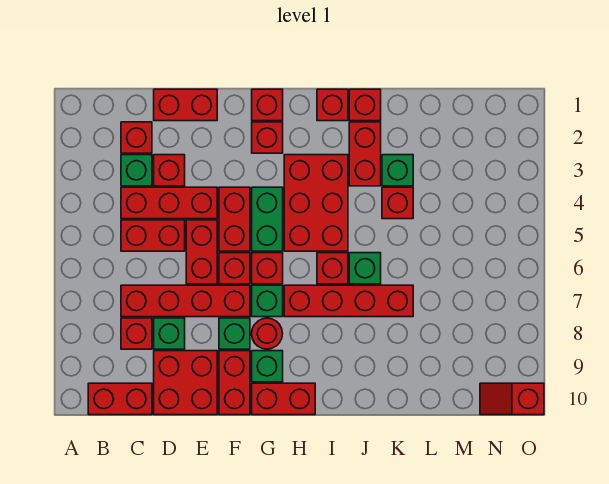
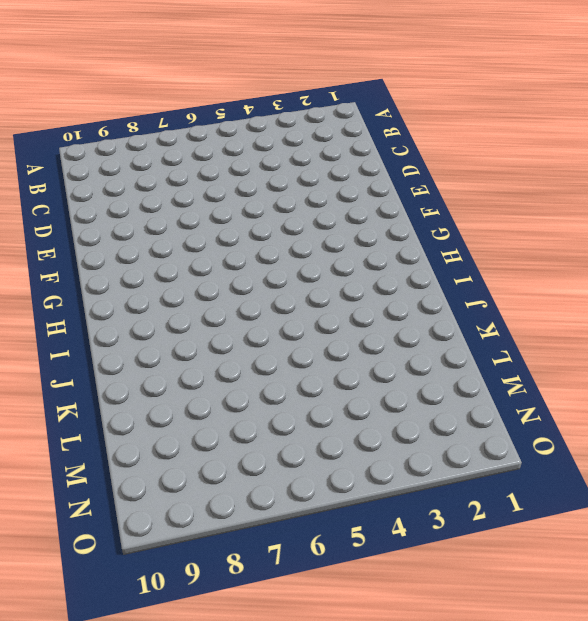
none -> red brick B10:C10 level 1
none -> red brick C2 level 1
none -> green brick C3 level 1
none -> red brick C4:E4 level 1

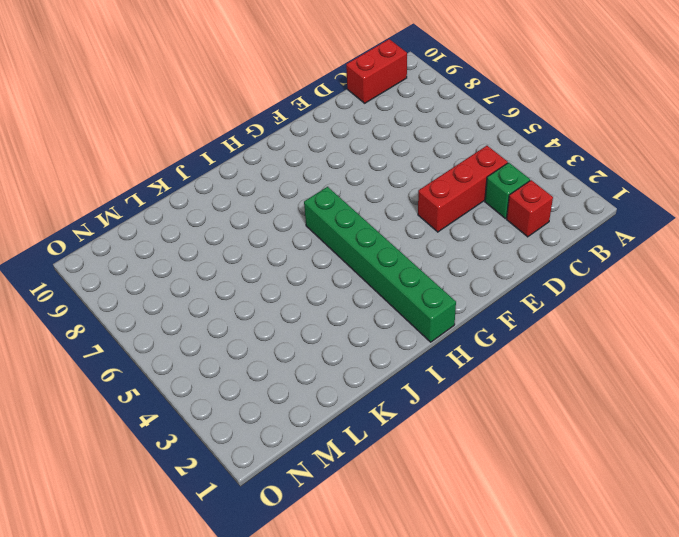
green brick H1:H6 level 1 -> red brick H3:I5 level 1
none -> red brick C5:D5 level 1
none -> red brick C7:F7 level 1
none -> red brick C8 level 1
none -> red brick D1:E1 level 1

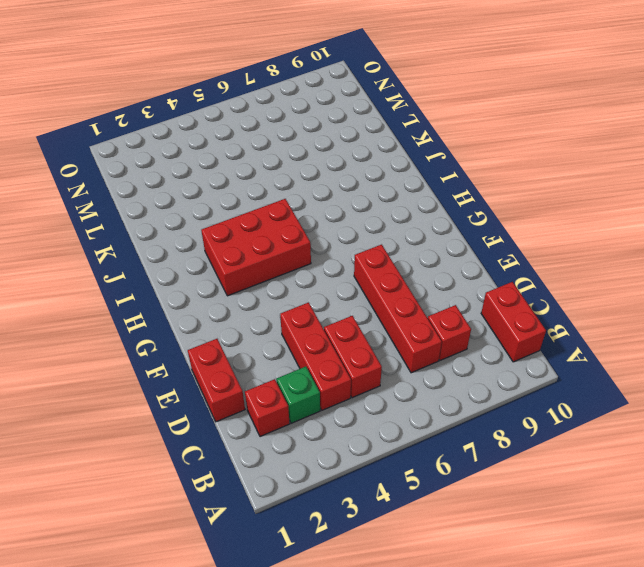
none -> red brick D3 level 1
none -> green brick D8 level 1
none -> red brick D9:E10 level 1
none -> red brick E5:E6 level 1

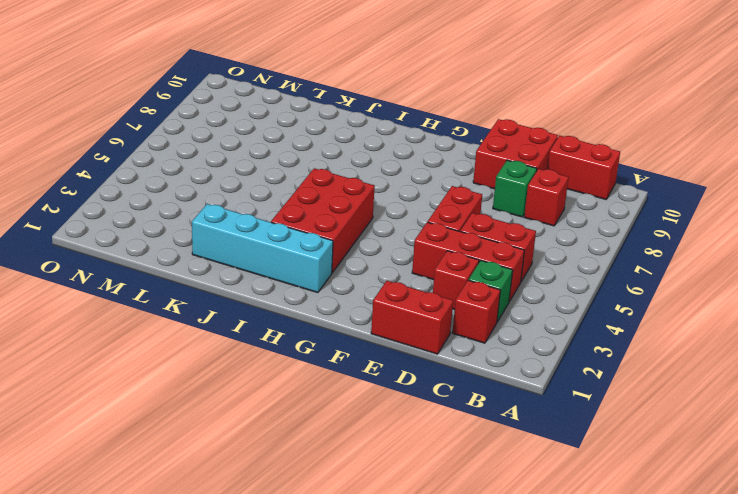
cyan brick H2:K2 level 1 -> red brick J2:J3 level 1
none -> red brick C7:F7 level 1
none -> red brick F4:F5 level 1
none -> red brick F6 level 1
none -> green brick F8 level 1

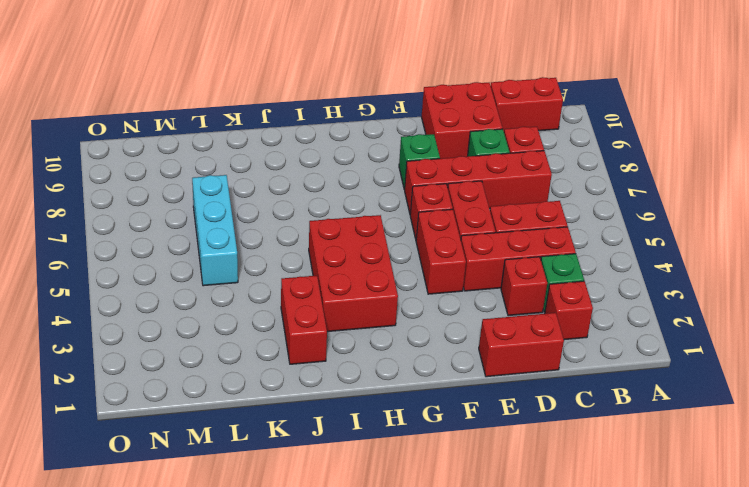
cyan brick L5:L7 level 1 -> none
none -> red brick F9:F10 level 1
none -> red brick G1 level 1
none -> red brick G2 level 1
none -> green brick G4:G5 level 1

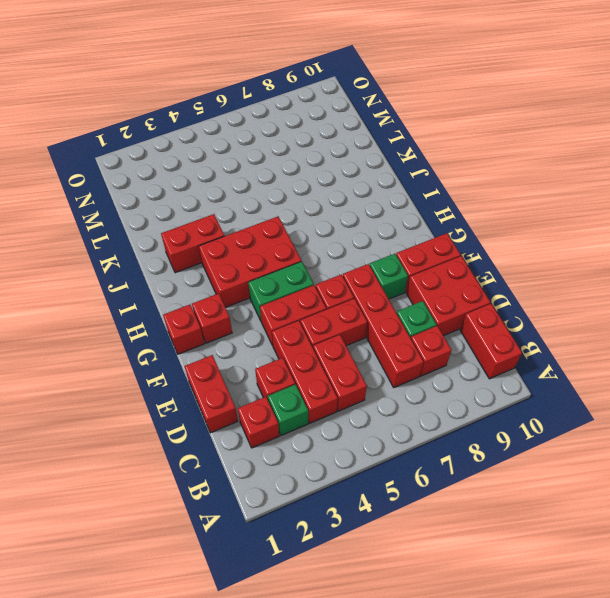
none -> red brick G6 level 1
none -> green brick G7 level 1
none -> red round brick G8 level 1
none -> green brick G9 level 1

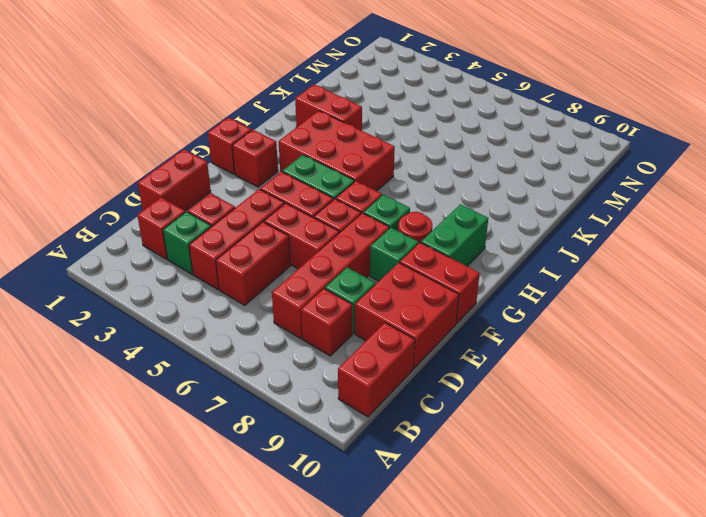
green brick G9:H9 level 1 -> green brick G9 level 1
none -> red brick G10:H10 level 1
none -> red brick H7:K7 level 1
none -> red brick I1 level 1
none -> red brick I6 level 1

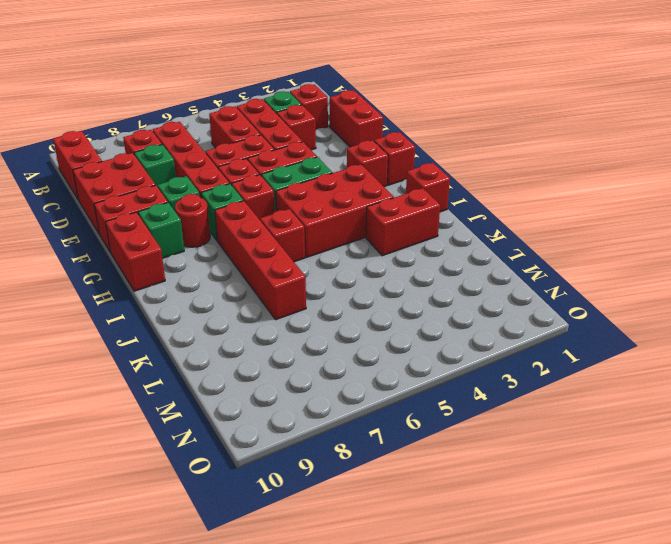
none -> red brick J1 level 1
none -> green brick J6 level 1
none -> green brick K3 level 1
none -> red brick K4 level 1

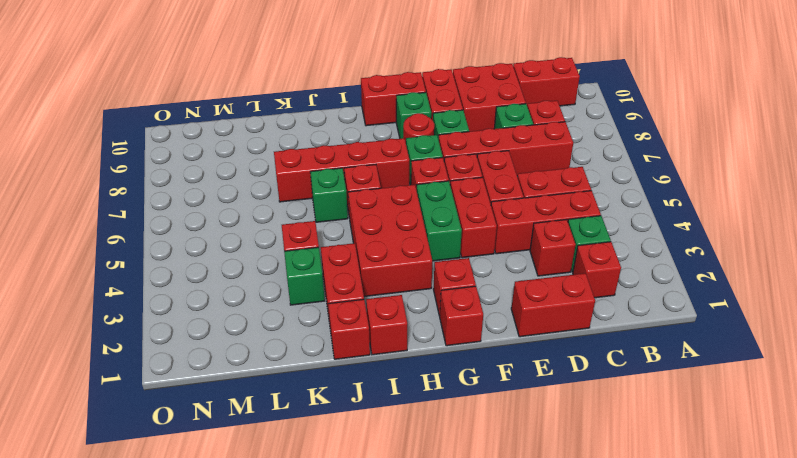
none -> red slope N10:O10 level 1 top O

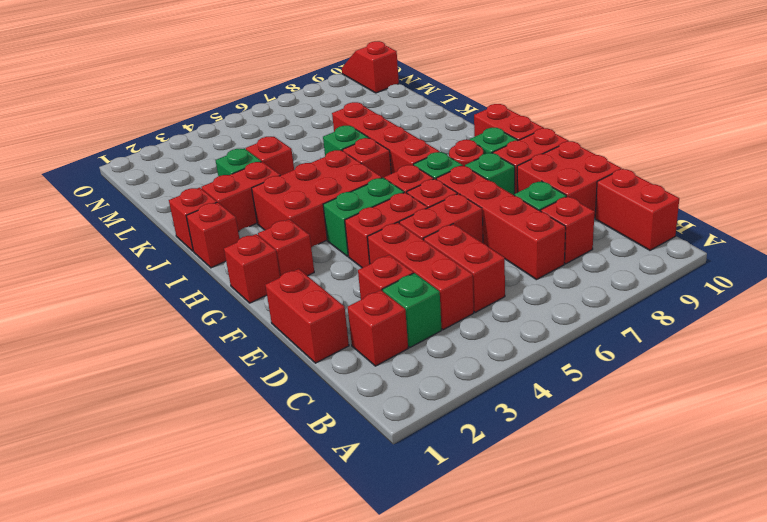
red slope N10:O10 level 1 top N -> red slope N10:O10 level 1 top O

